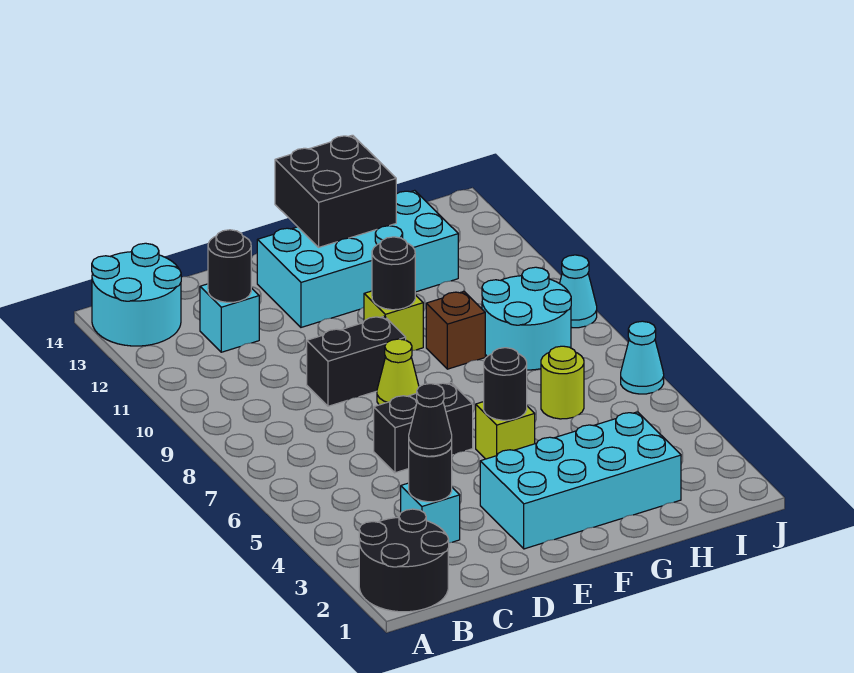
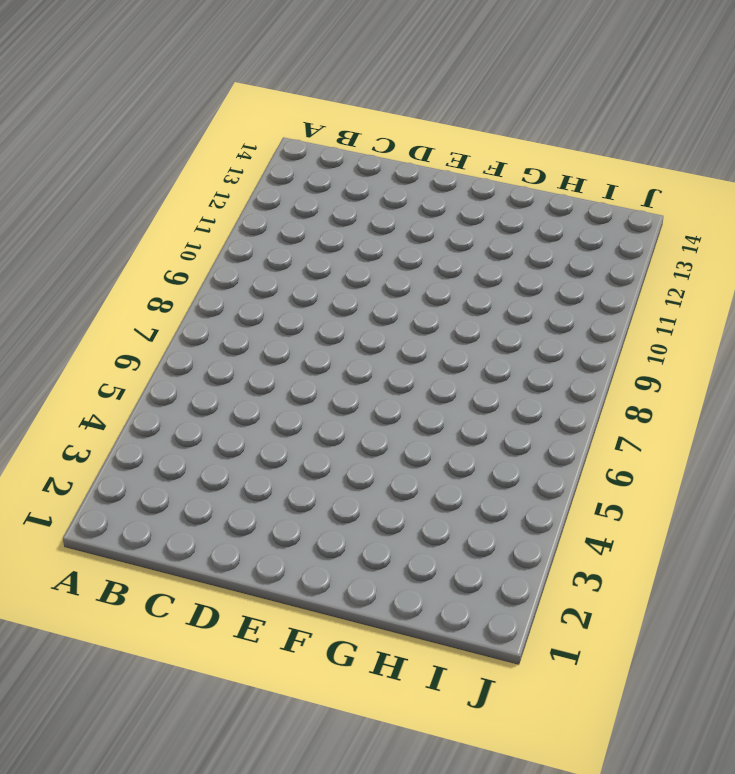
none -> black round brick A1:B2 level 1
none -> cyan round brick A13:B14 level 1
none -> cyan brick C3 level 1

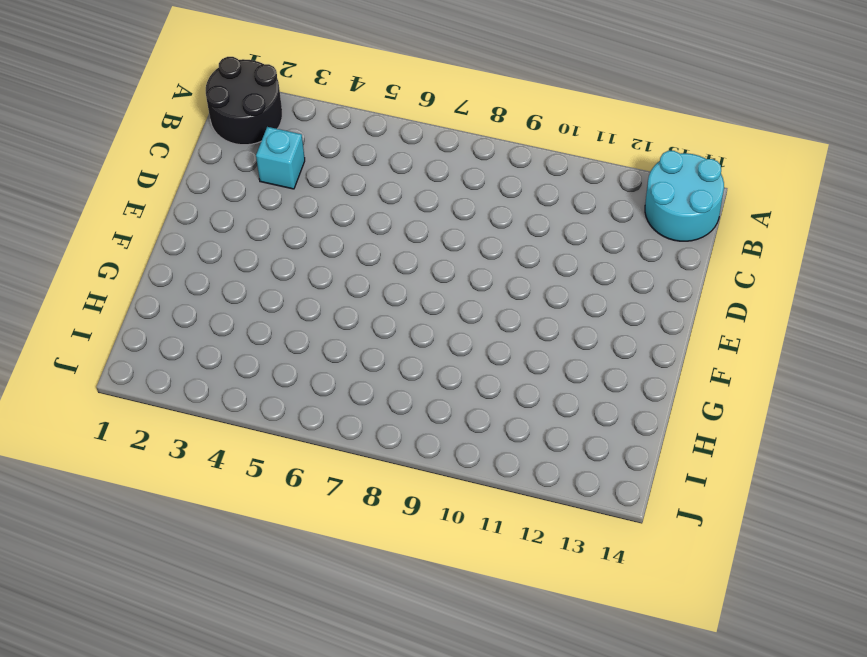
none -> cyan brick C12 level 1
none -> black brick D6:E6 level 1
none -> black brick D9:E9 level 1

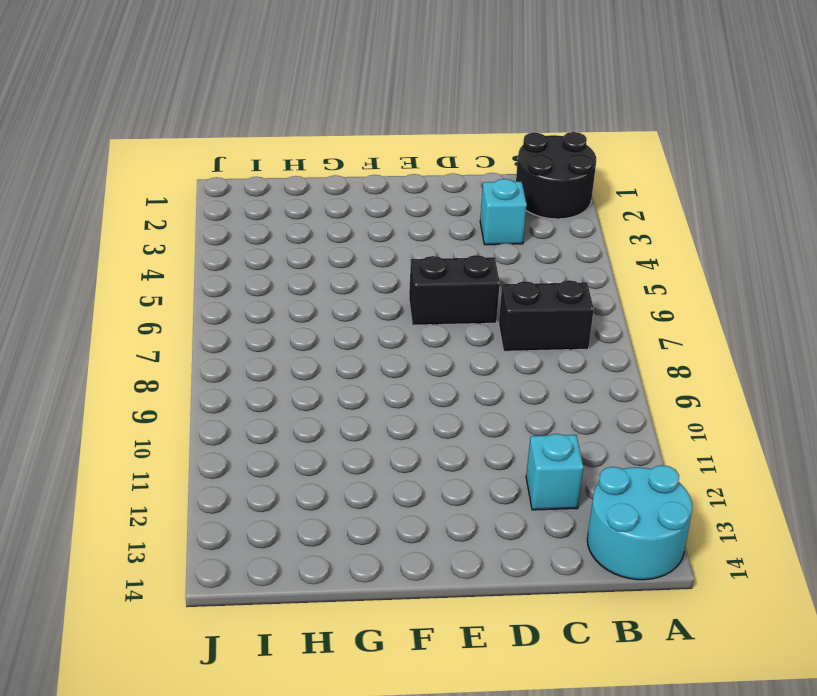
black brick B7:C7 level 1 -> black brick D9:E9 level 1
none -> cyan brick E2:H3 level 1
none -> lime cone E8 level 1
none -> cyan brick E12:H13 level 1

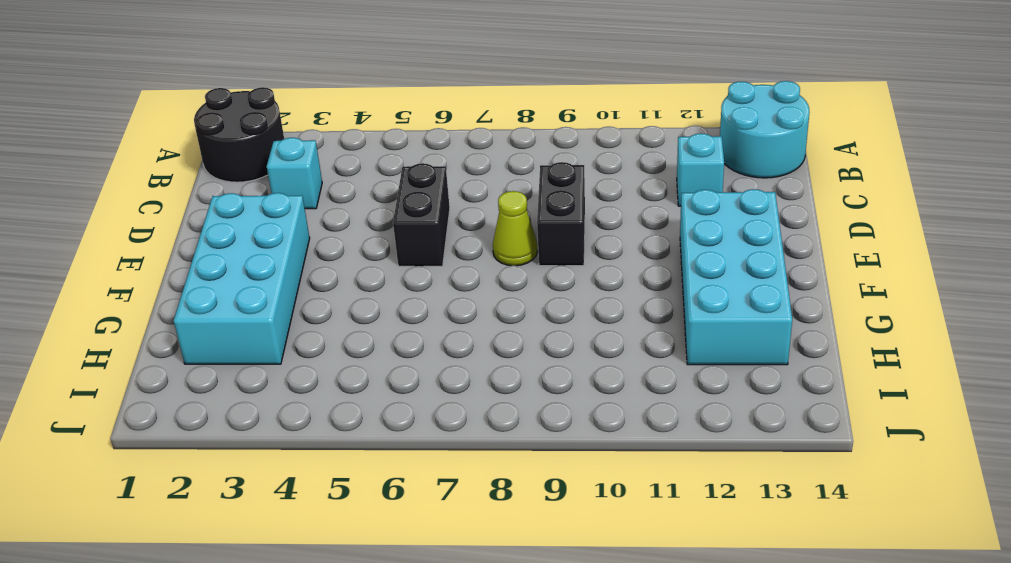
none -> lime brick F5 level 1
none -> lime brick F10 level 1
none -> brown brick G9 level 1

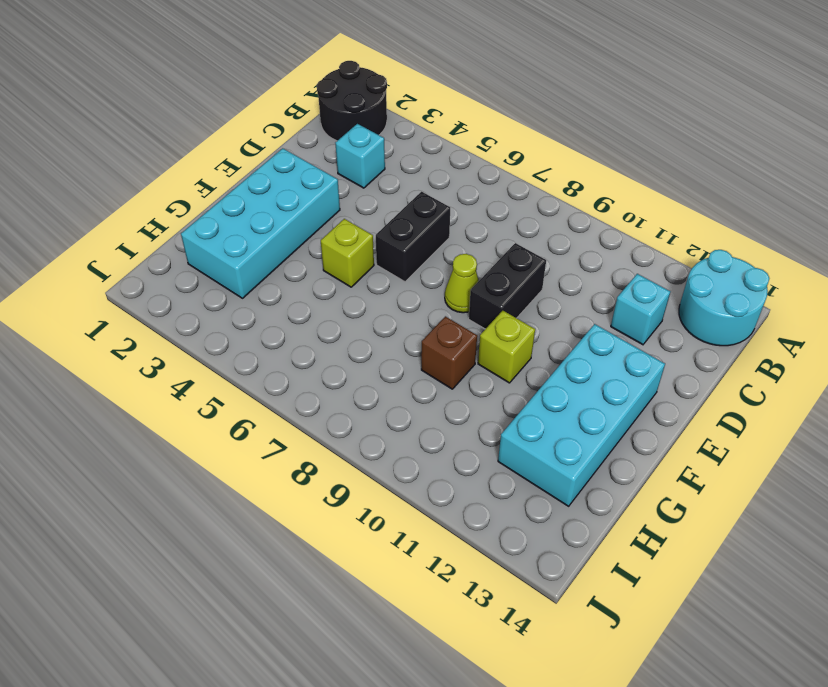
none -> lime round brick H6 level 1
none -> cyan round brick H8:I9 level 1
none -> cyan cone J6 level 1

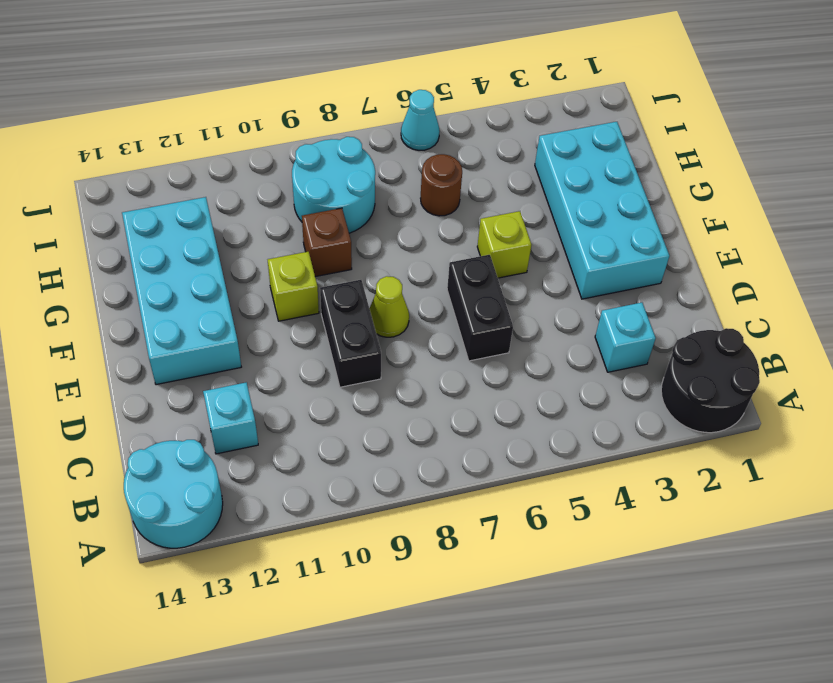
brown round brick H6 level 1 -> lime round brick H6 level 1
none -> cyan cone J9 level 1
none -> black round brick C3 level 2
none -> black round brick C12 level 2

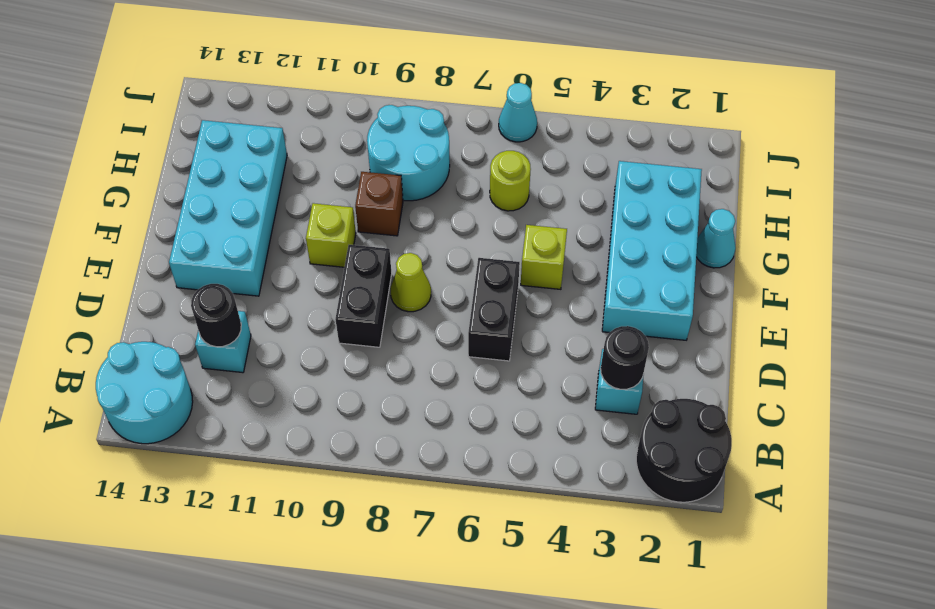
cyan cone G1 level 1 -> cyan cone J9 level 1
none -> black round brick F5 level 2
none -> black round brick F10 level 2
none -> black brick F13:G14 level 2

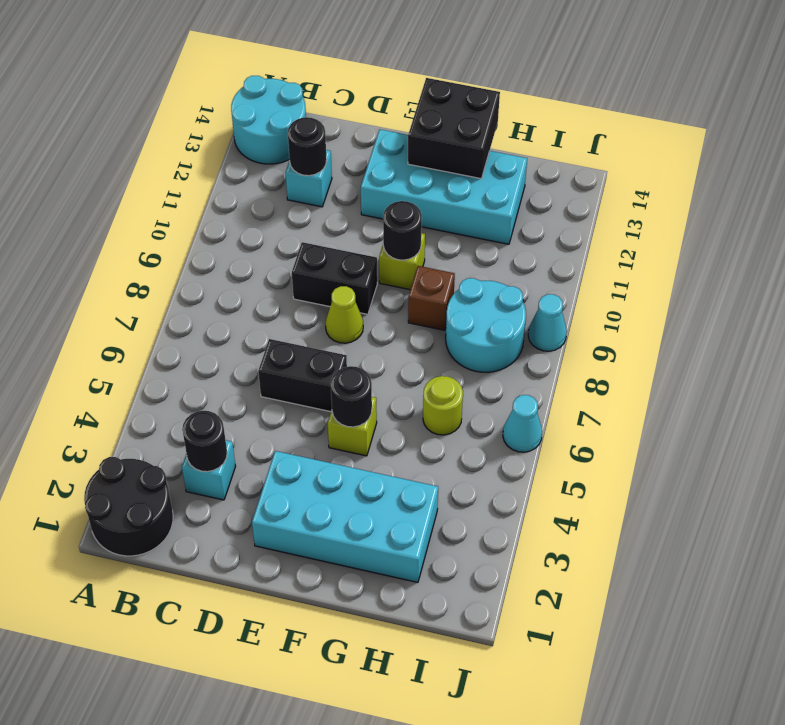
none -> black cone C3 level 3

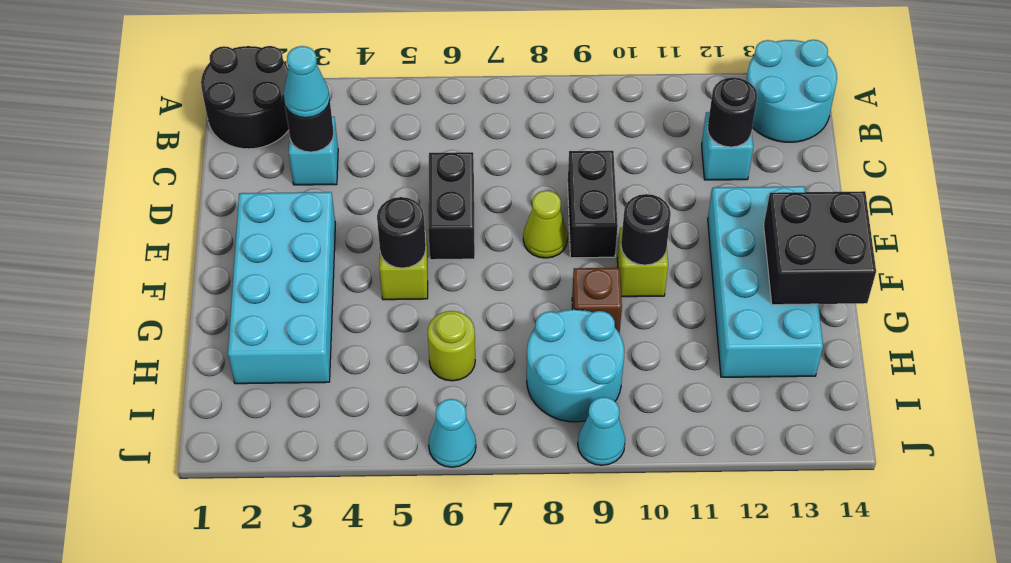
cyan cone C3 level 3 -> black cone C3 level 3

